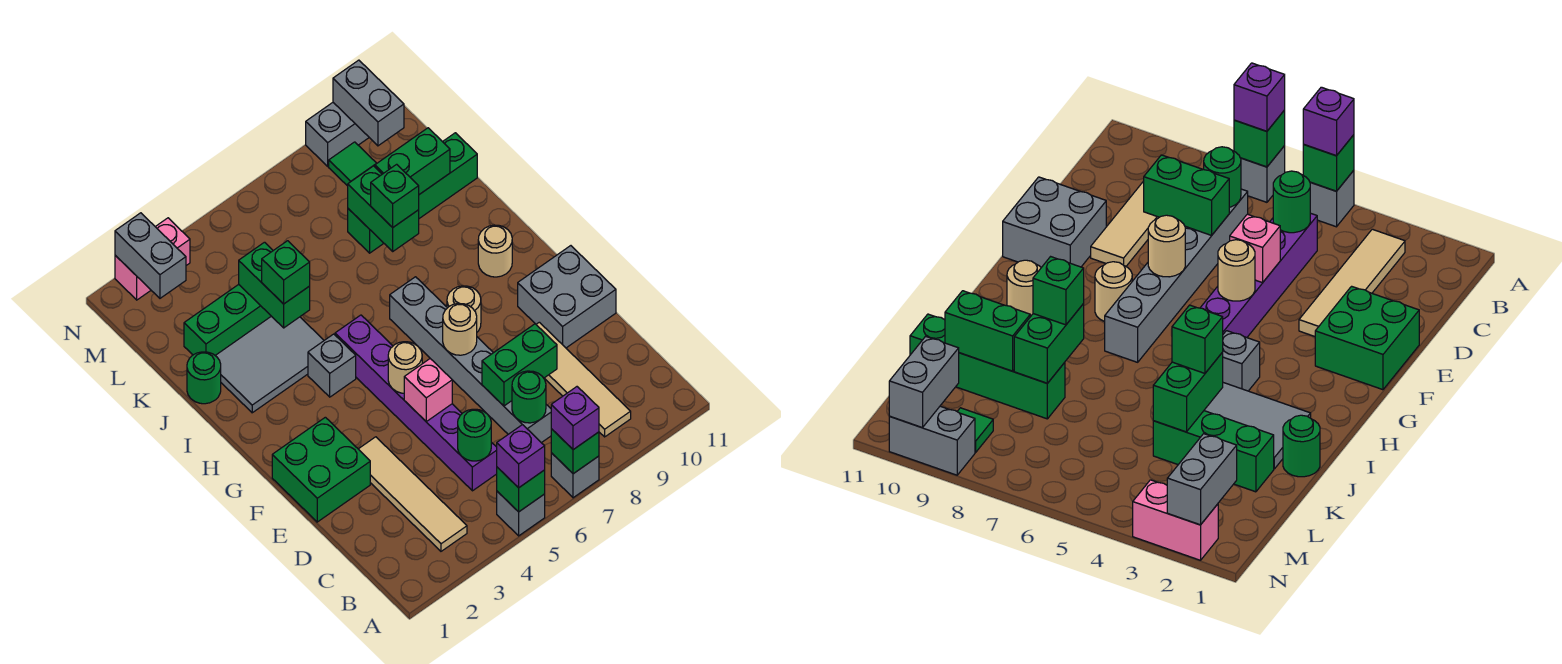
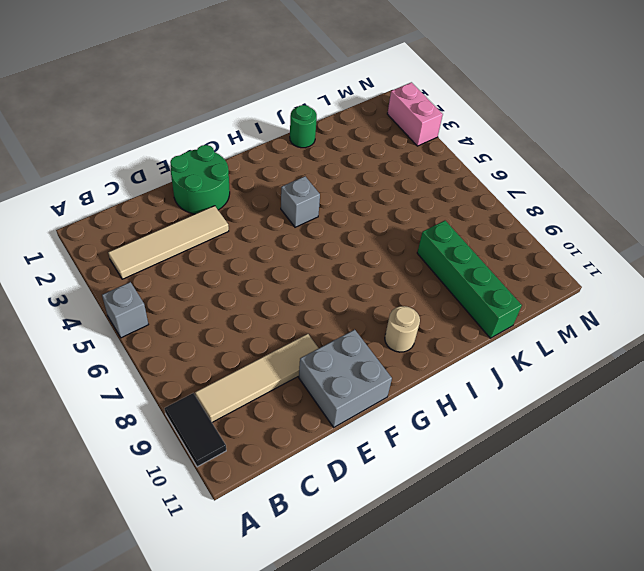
black tile A9:A10 level 1 -> none
green round brick E1:F2 level 1 -> green brick E1:F2 level 1
none -> grey brick A7 level 1
none -> purple brick C5:H5 level 1
none -> grey brick C7:H7 level 1
none -> tan round brick G8 level 1

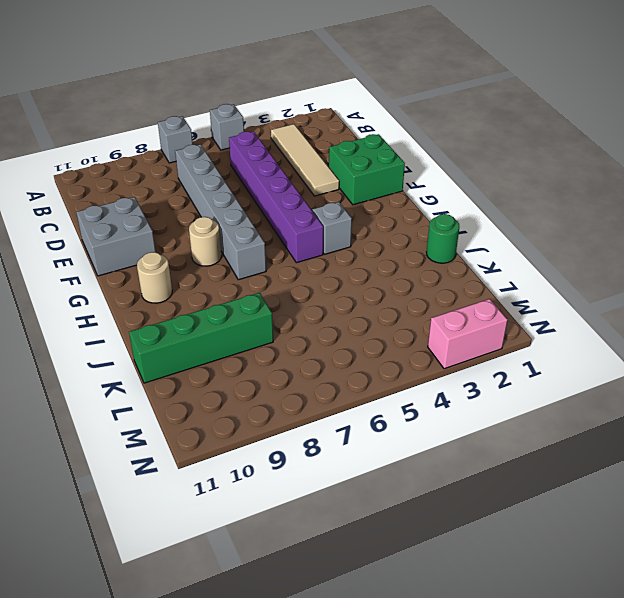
none -> tan tile B9:E9 level 1
none -> grey tile I2:J4 level 1
none -> green brick K2:K4 level 1
none -> green tile M9 level 1

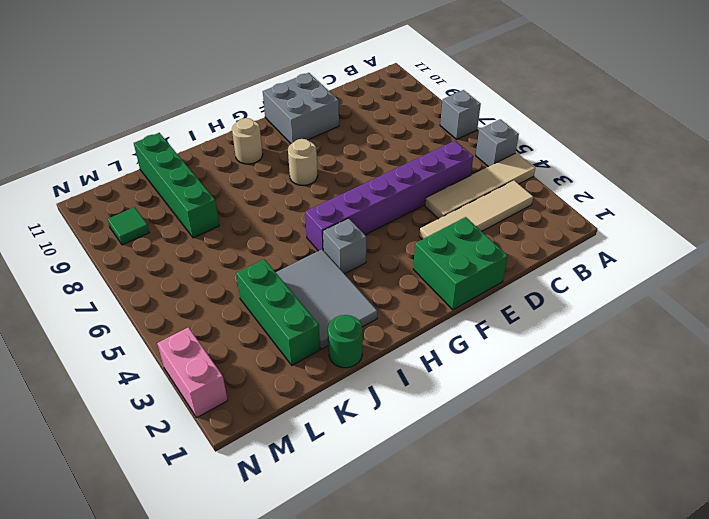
tan tile A4:D4 level 1 -> tan tile B9:E9 level 1
none -> grey brick C7:H7 level 1
none -> grey brick N9:N10 level 1
none -> green brick A5 level 2
none -> green brick A7 level 2

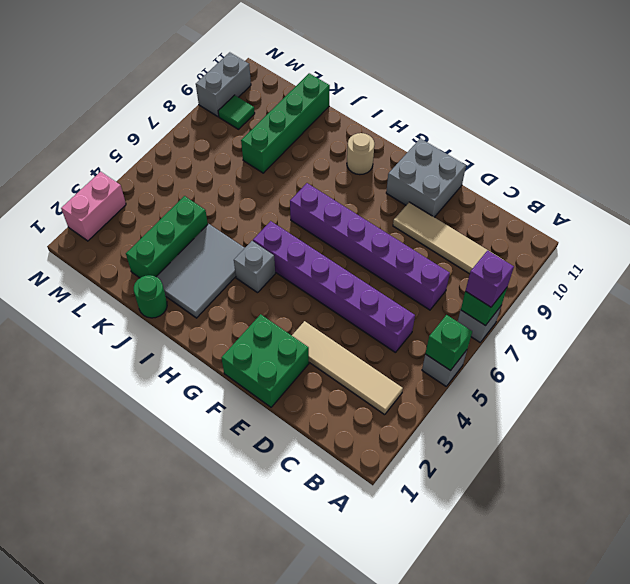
purple brick C7:H7 level 1 -> grey brick C7:H7 level 1
none -> tan round brick G8 level 1
none -> green round brick C5 level 2
none -> green round brick C7 level 2
none -> green brick D7:D8 level 2

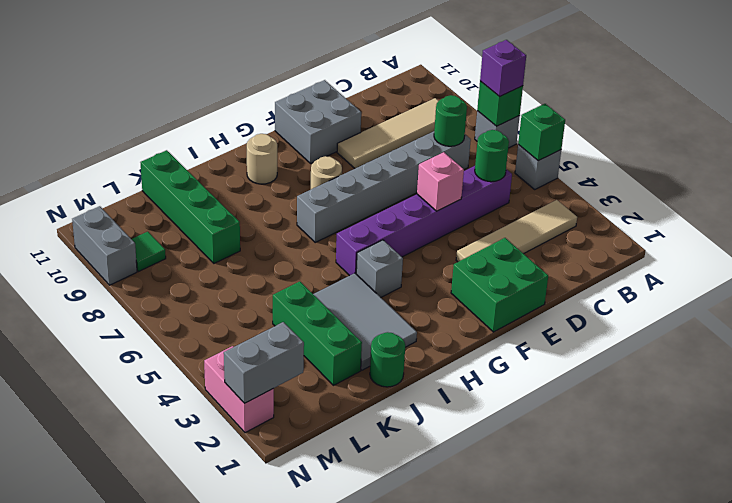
none -> green brick D7:D8 level 2
none -> tan round brick F5 level 2
none -> tan round brick F7 level 2
none -> green brick J4:K4 level 2

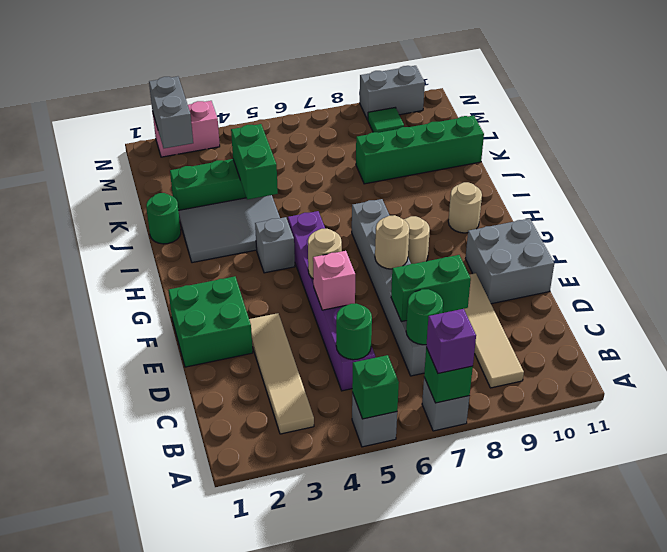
none -> green brick J8:K8 level 2
none -> green brick K9:K10 level 2
none -> grey brick M10:N10 level 2
none -> purple brick A5 level 3

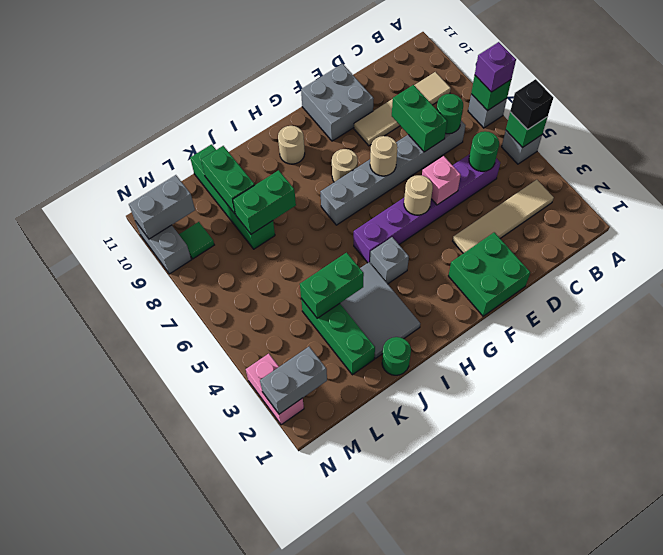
black brick A5 level 3 -> purple brick A5 level 3
none -> green brick J4 level 3
none -> green brick J8 level 3

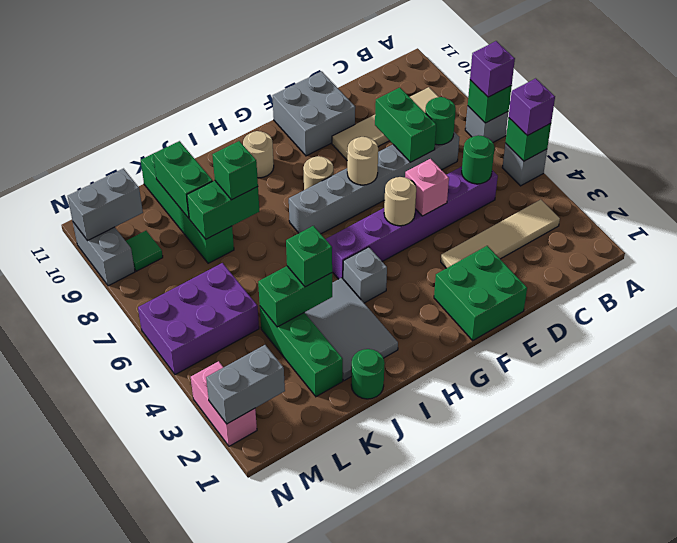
purple brick L5:N6 level 1 -> none

